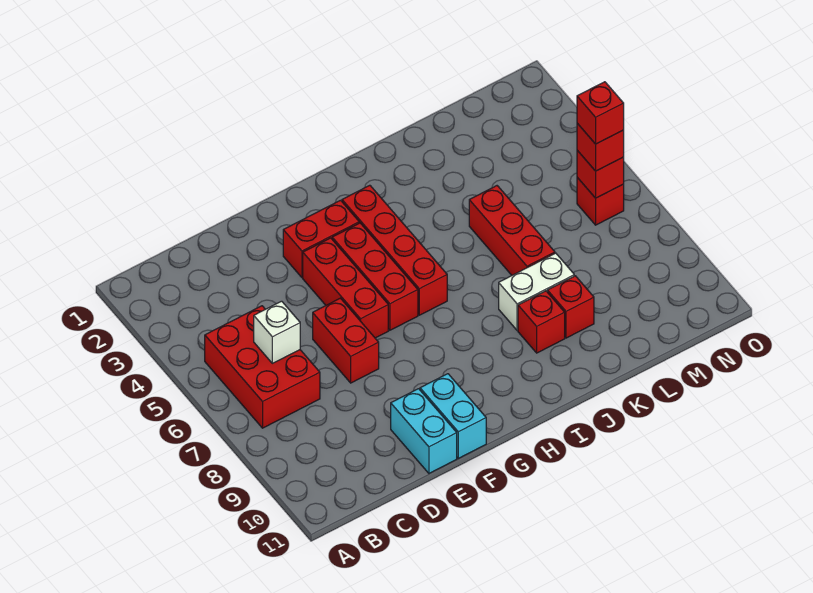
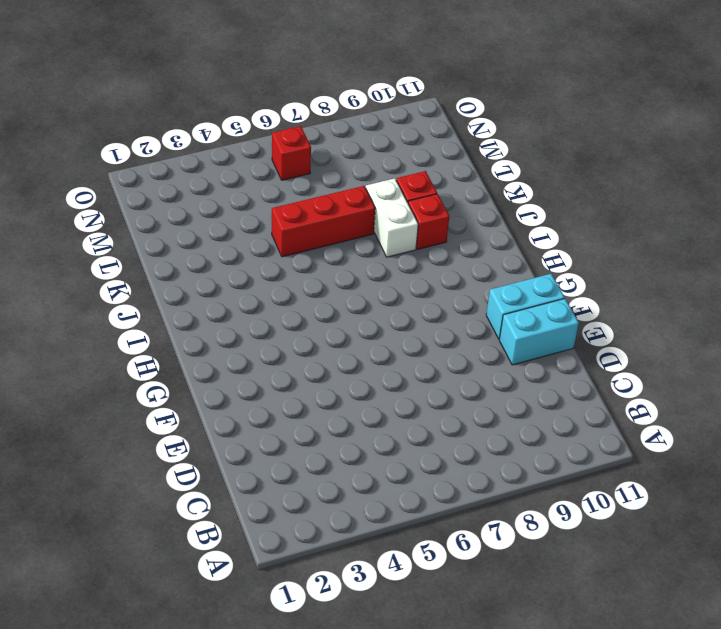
none -> red brick B5:C7 level 1
none -> red brick E6:E7 level 1
none -> red brick F3:G3 level 1

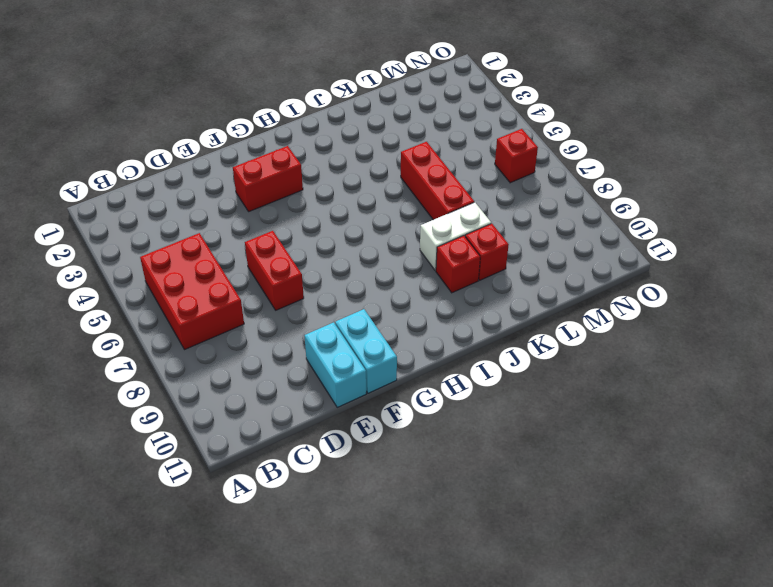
none -> red brick F4:F6 level 1
none -> red brick G4:G6 level 1
none -> red brick H3:H6 level 1

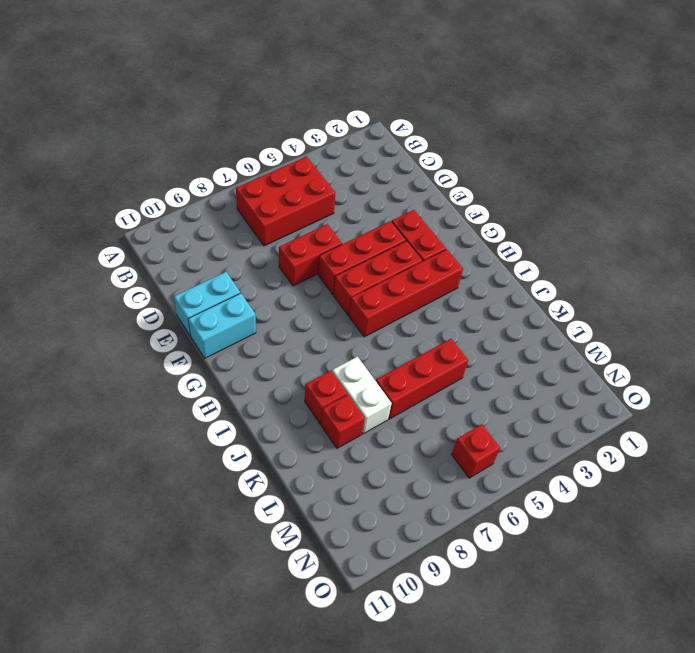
none -> white brick C6 level 2
none -> red brick N6 level 2
none -> red brick N6 level 3

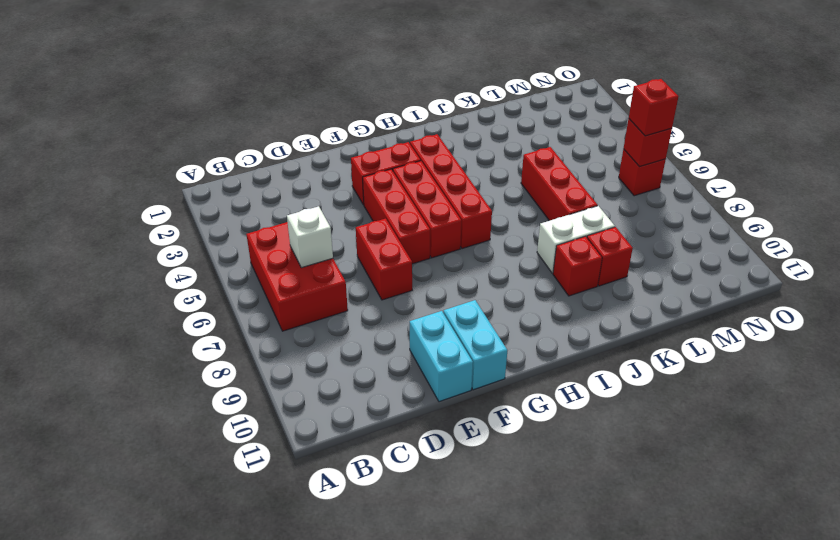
none -> red brick N6 level 4

